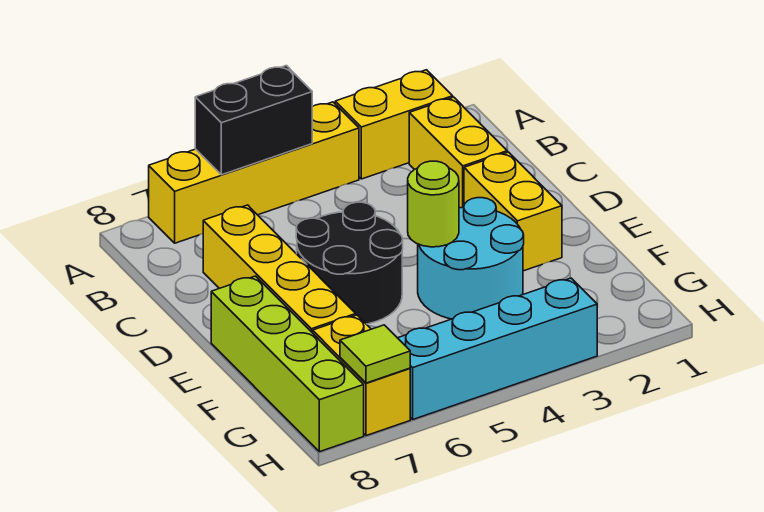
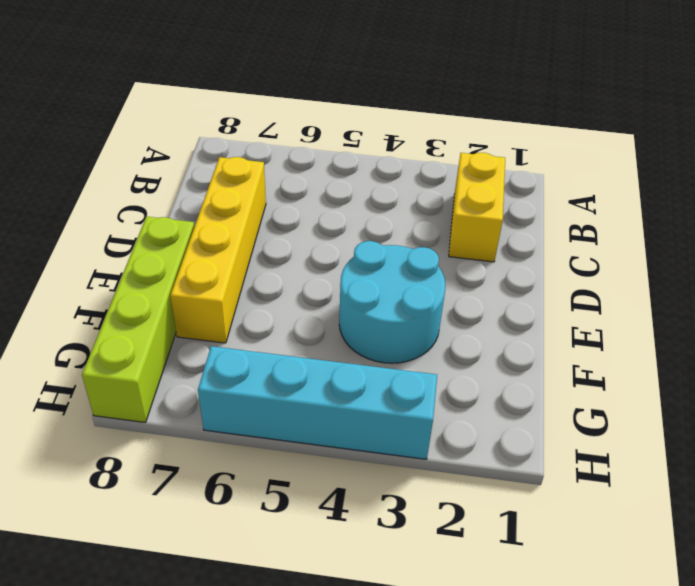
none -> yellow brick A2:A3 level 1
none -> yellow brick A4:A7 level 1
none -> yellow brick D2:E2 level 1

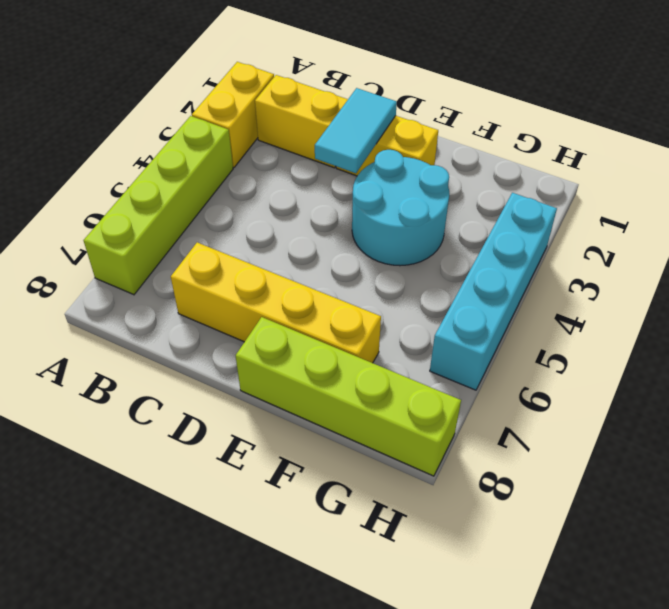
lime brick A4:A7 level 1 -> yellow brick A4:A7 level 1
cyan tile D2:D3 level 2 -> none
none -> black round brick D5:E6 level 1
none -> yellow brick G7:H7 level 1
none -> black brick A5:A6 level 2

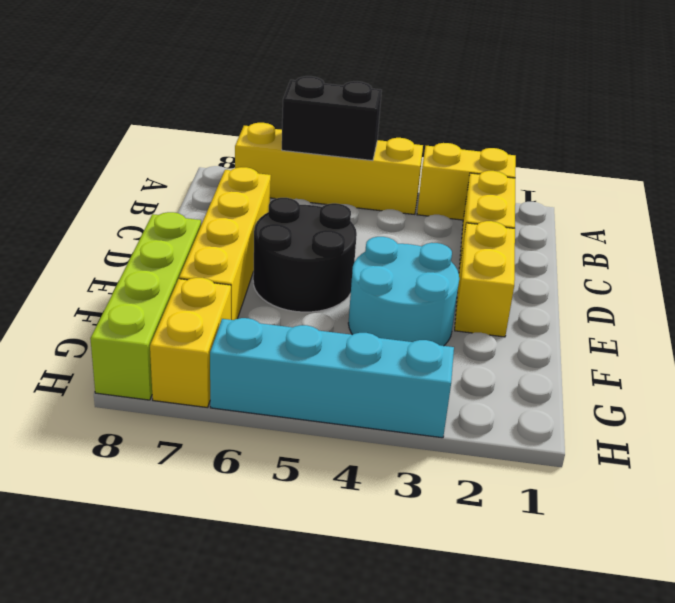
none -> lime round brick E4 level 2
none -> lime tile H7 level 2

